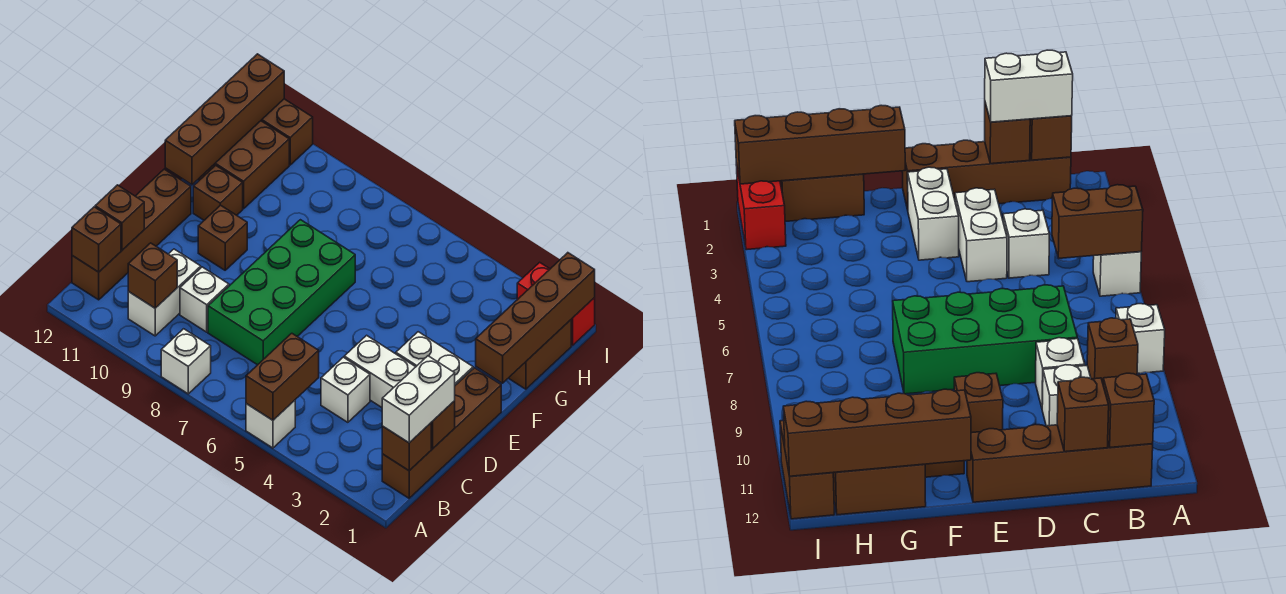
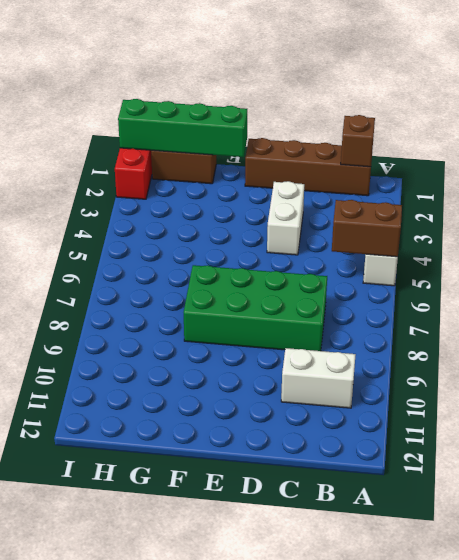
green brick F1:I1 level 2 -> brown brick F1:I1 level 2
none -> white brick A8 level 1
none -> brown brick B12:E12 level 1
none -> white brick C4 level 1

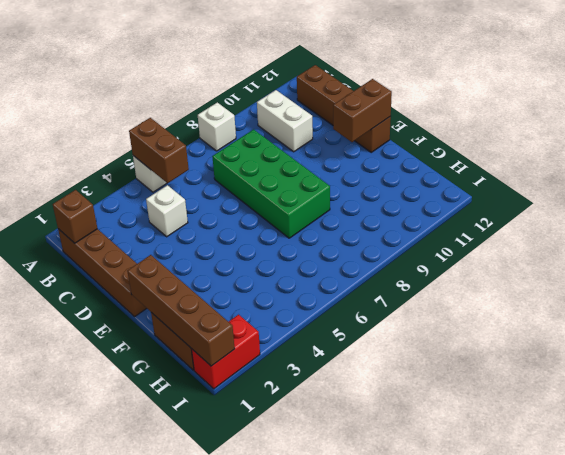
brown brick E11:E12 level 2 -> brown brick I11:I12 level 1
none -> white brick C9 level 1
none -> white brick D3:D4 level 1
none -> white brick E2:E3 level 1

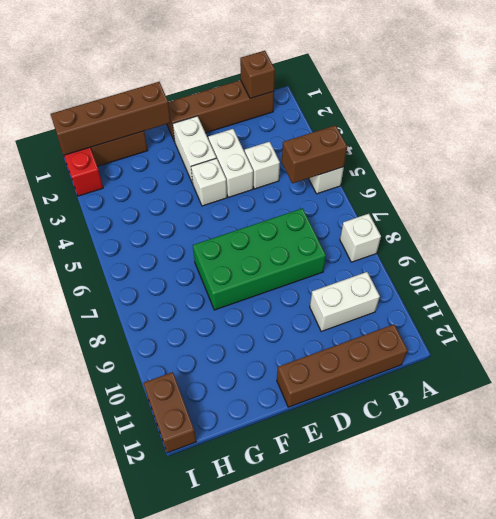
white brick E4 level 1 -> white brick C9 level 1
none -> brown brick E10 level 1
none -> brown brick F11 level 1
none -> brown brick G11:H12 level 1

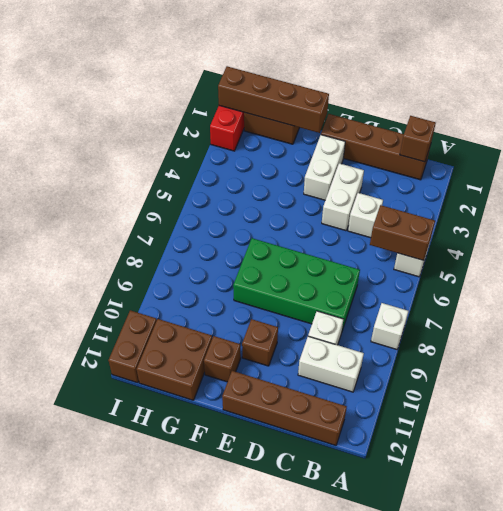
none -> brown brick B10 level 2
none -> brown brick B12 level 2
none -> brown brick C1 level 2

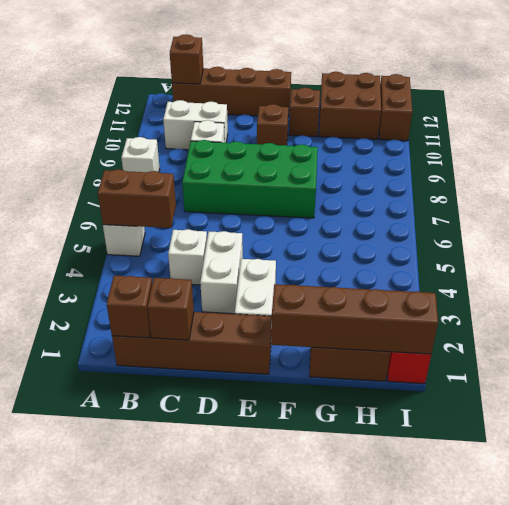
none -> brown brick B10 level 2
none -> brown brick C12 level 2
none -> brown brick F12:I12 level 2

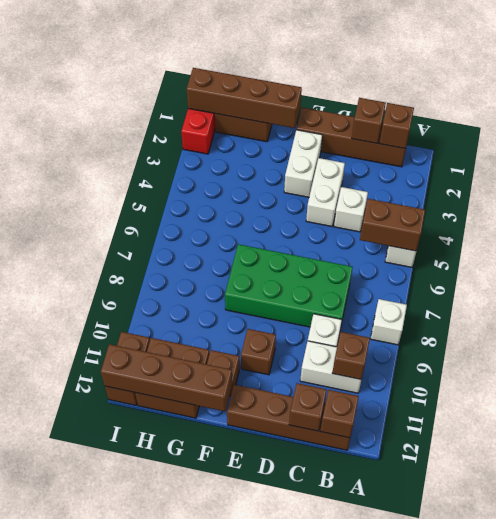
none -> white brick B1:C1 level 3

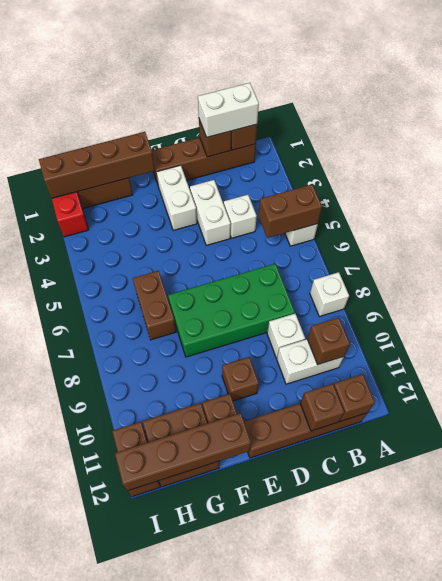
brown brick G6:G7 level 1 -> none

